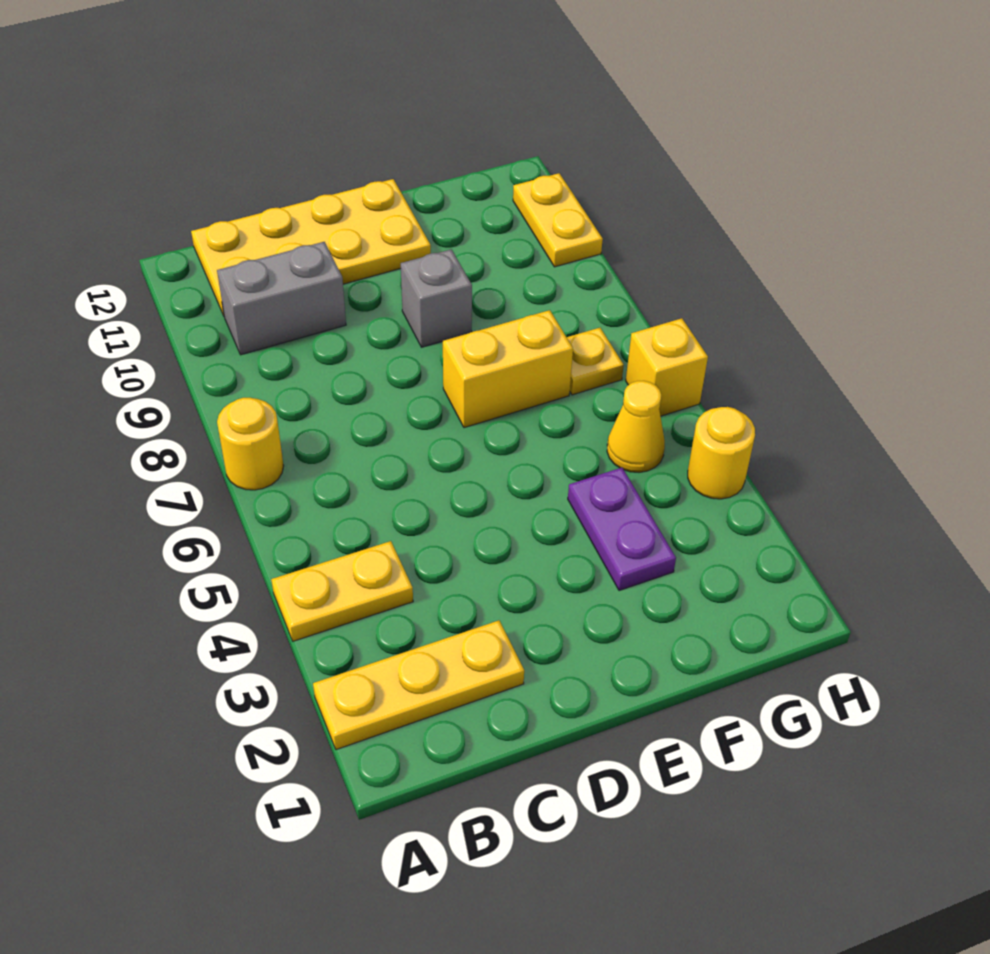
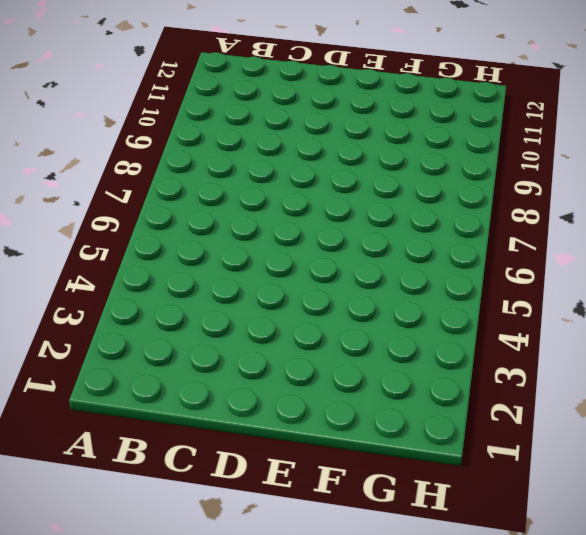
none -> yellow plate A2:C2 level 1
none -> yellow plate A4:B4 level 1
none -> yellow round brick A7 level 1

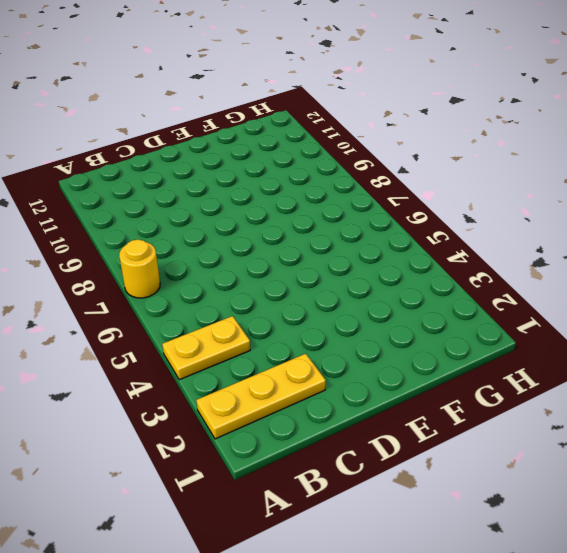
none -> grey brick B10:C10 level 1
none -> yellow plate B11:E12 level 1
none -> yellow brick E7:F7 level 1

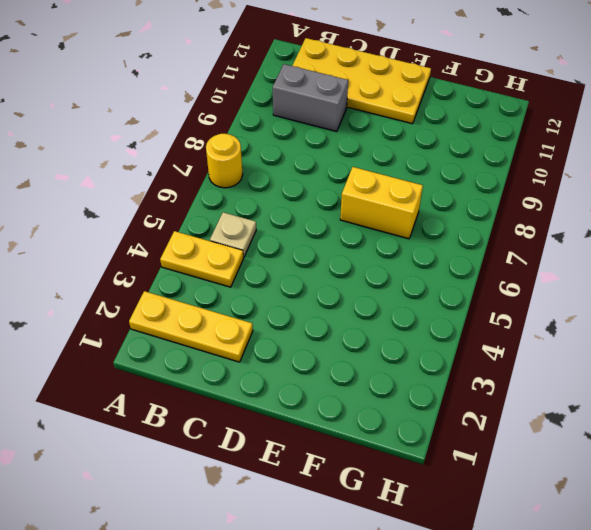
tan plate B5 level 1 -> none
none -> grey brick E9 level 1
none -> purple plate F3:F4 level 1
none -> yellow cone G5 level 1

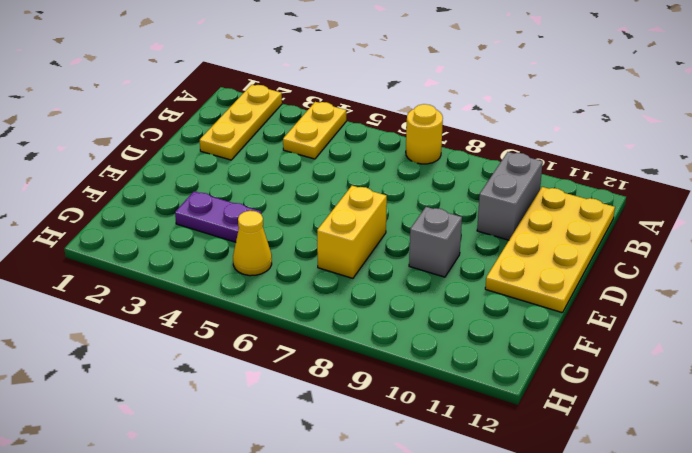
none -> yellow plate G7 level 1
none -> yellow round brick H4 level 1
none -> yellow brick H6 level 1

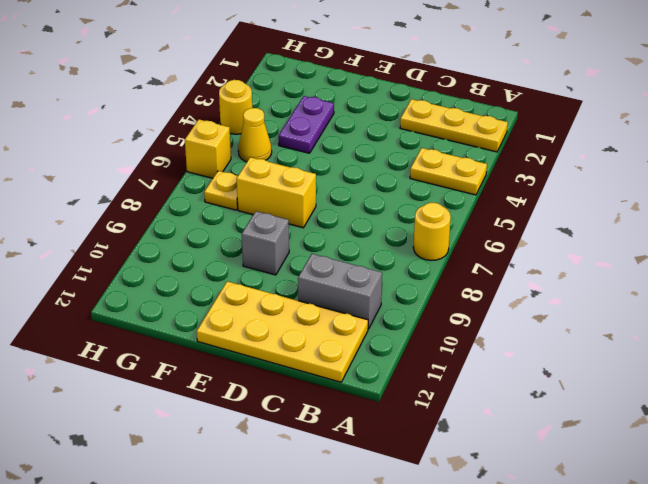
none -> yellow plate H10:H11 level 1

